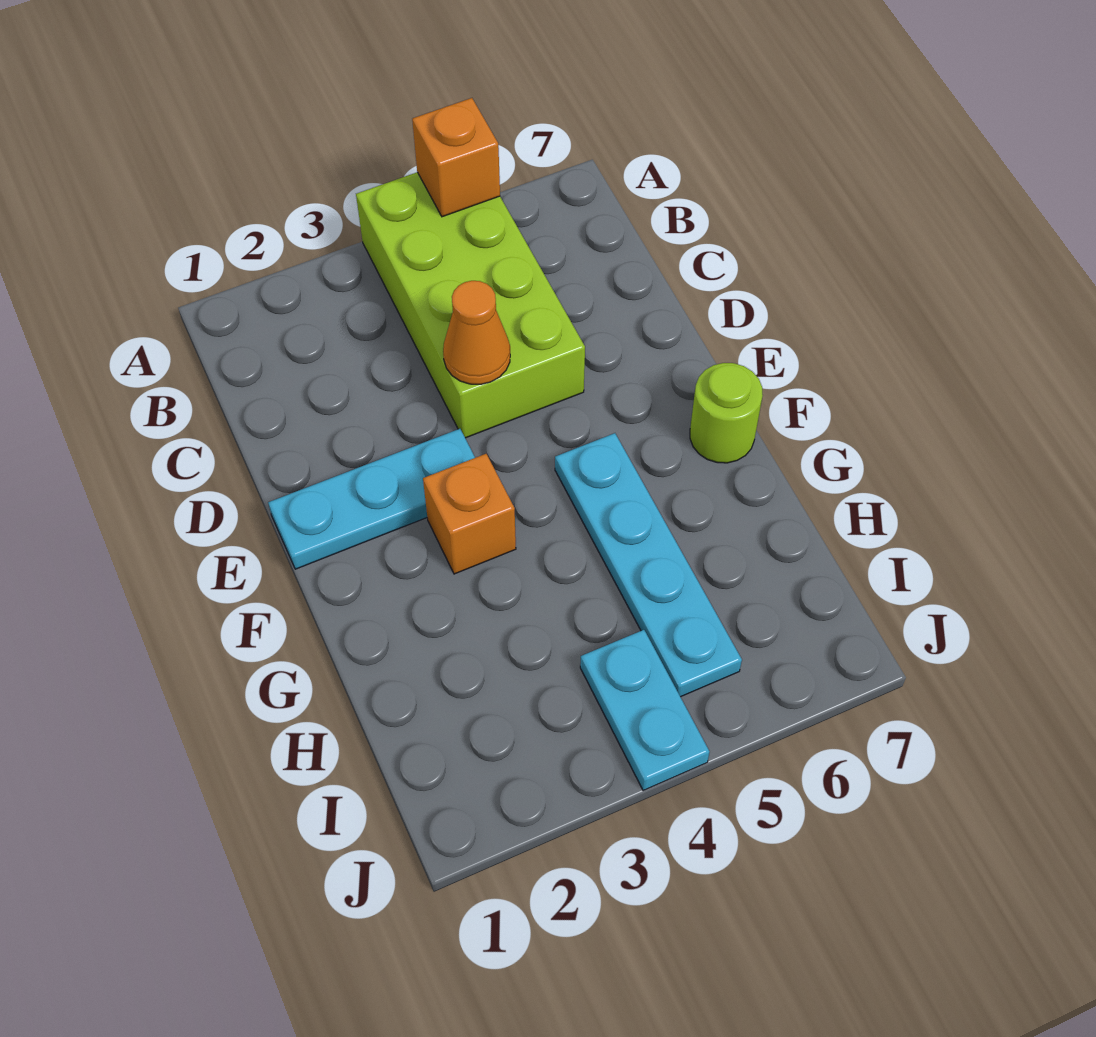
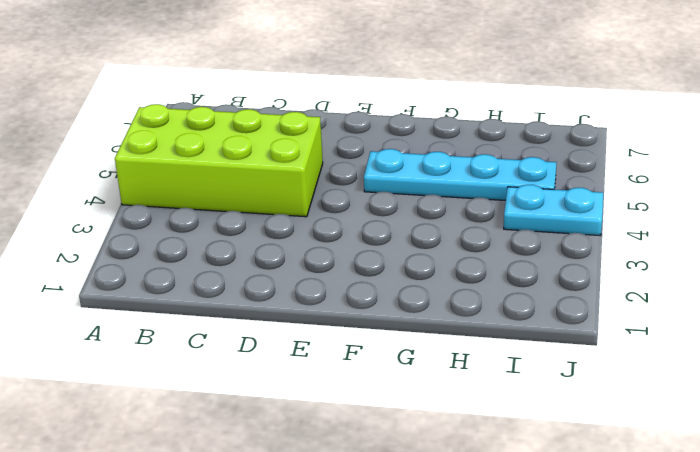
none -> cyan plate E1:E3 level 1
none -> orange brick F3 level 1

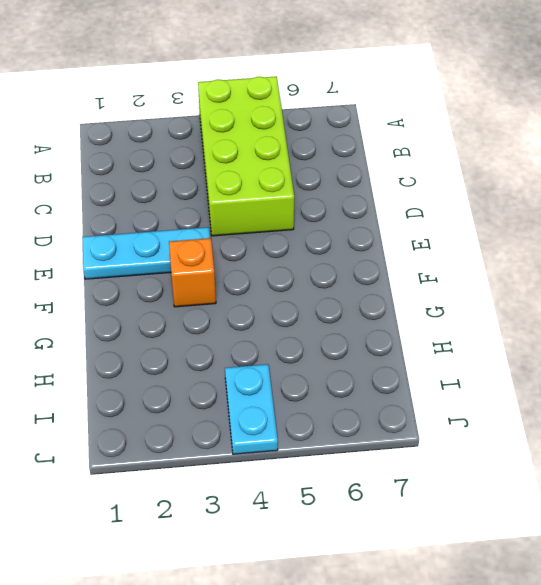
none -> cyan plate F5:I5 level 1
none -> lime round brick F7 level 1

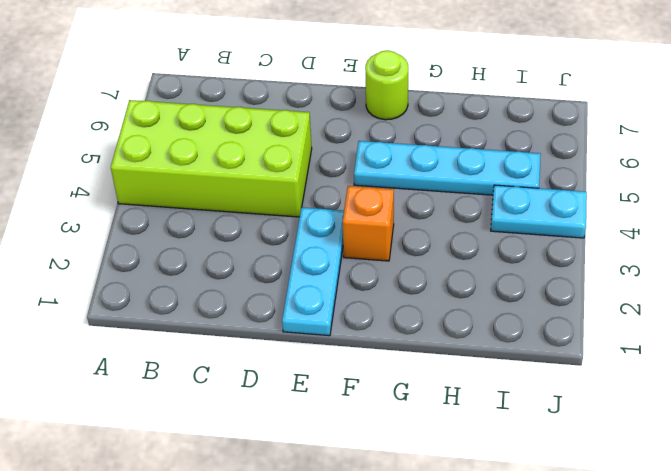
none -> orange brick A5 level 2
none -> orange cone D4 level 2

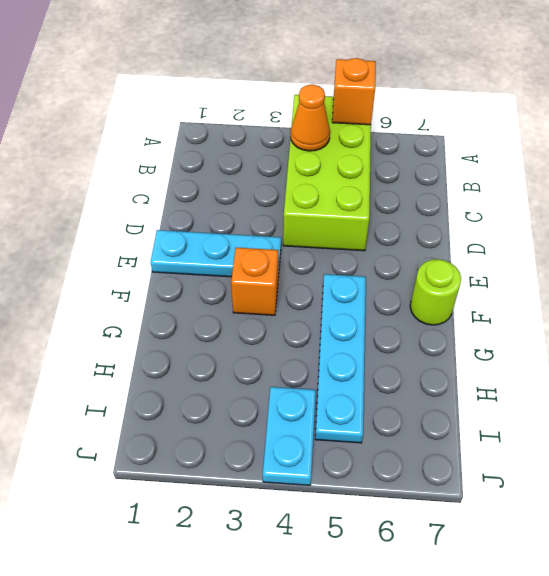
orange cone B4 level 2 -> orange cone D4 level 2

